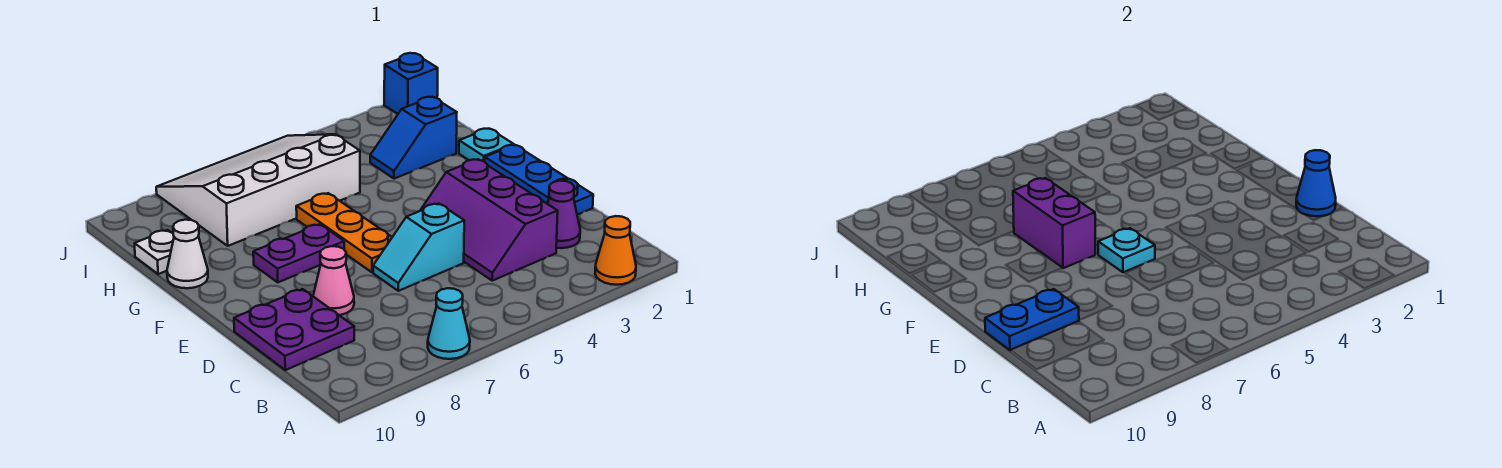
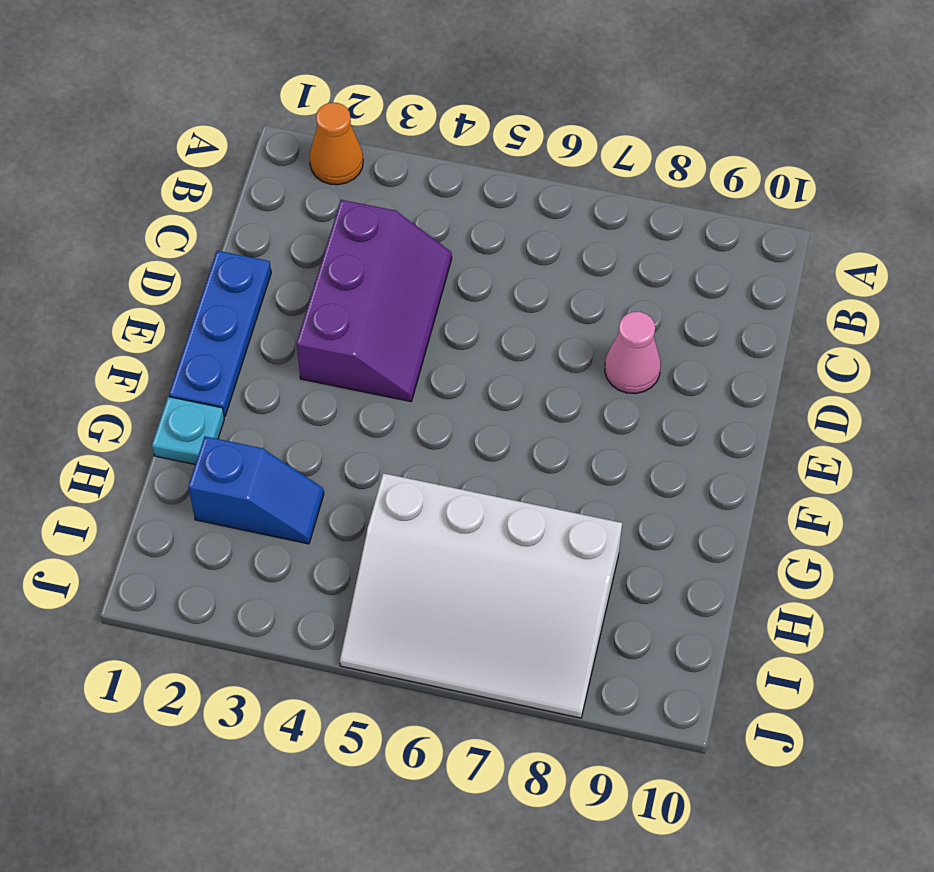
none -> cyan cone A7 level 1
none -> purple cone C2 level 1
none -> purple plate C9:D10 level 1

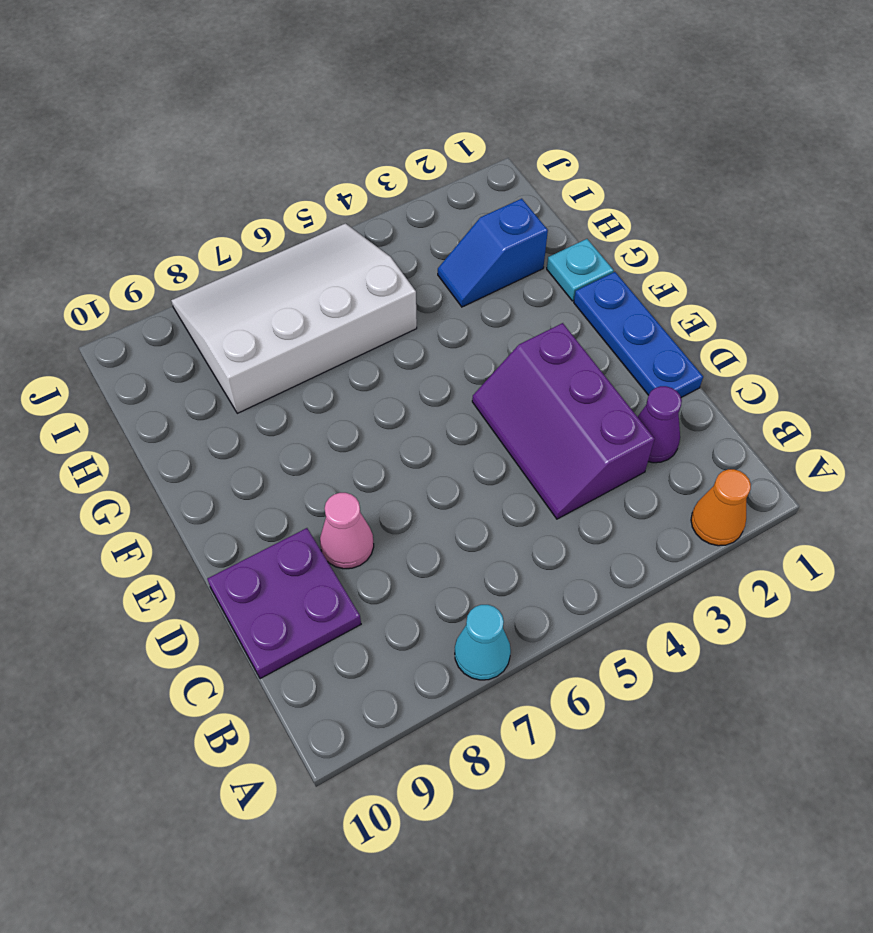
none -> cyan slope D5:D6 level 1 top 5
none -> orange plate E6:G6 level 1
none -> purple plate F7:F8 level 1

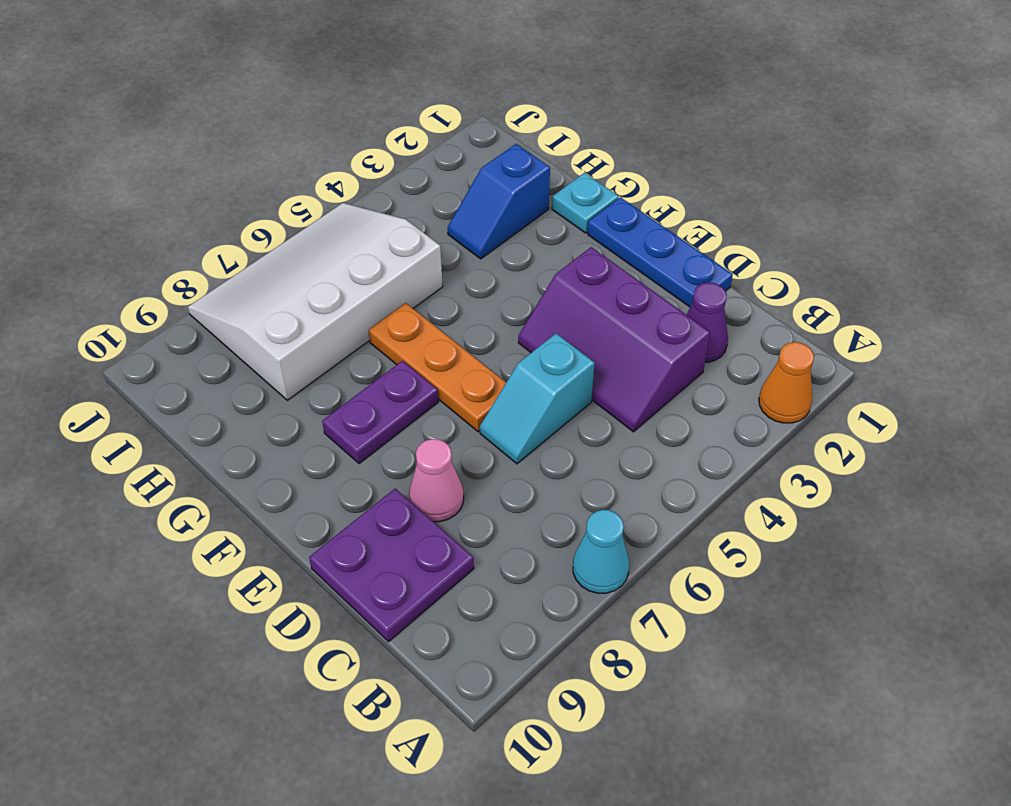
none -> white cone G10 level 1
none -> white plate H10 level 1
none -> blue brick J1 level 1

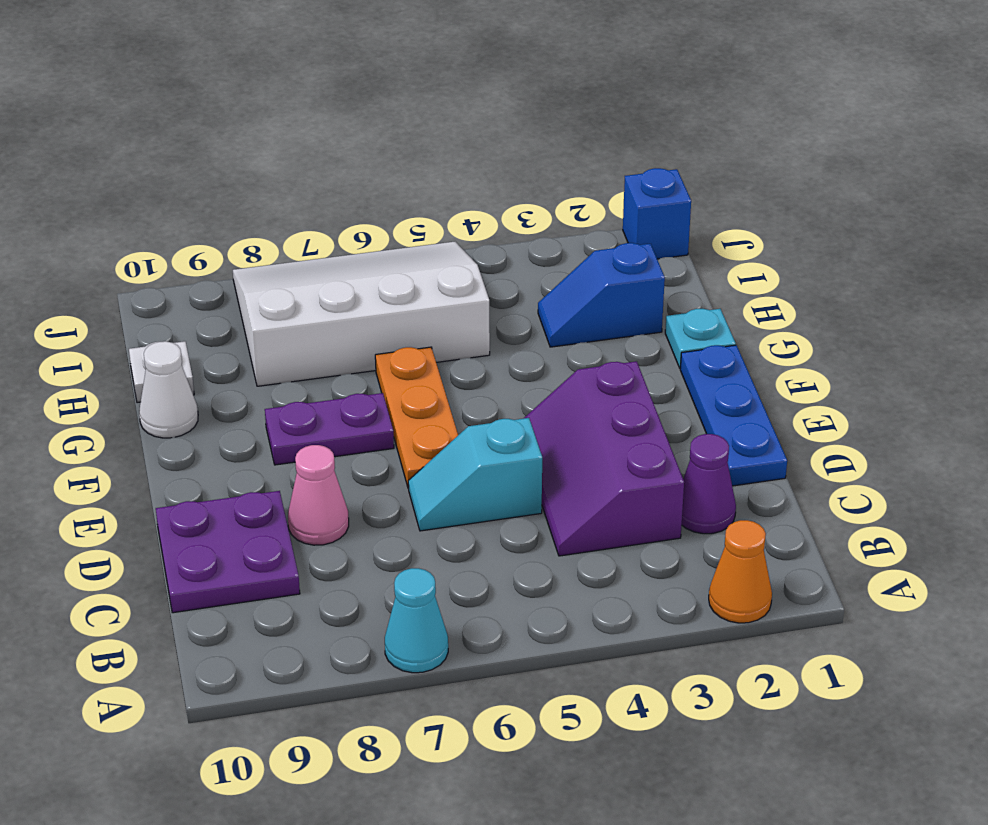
none -> blue cone D1 level 2
none -> blue plate D9:D10 level 2
none -> cyan plate E6 level 2

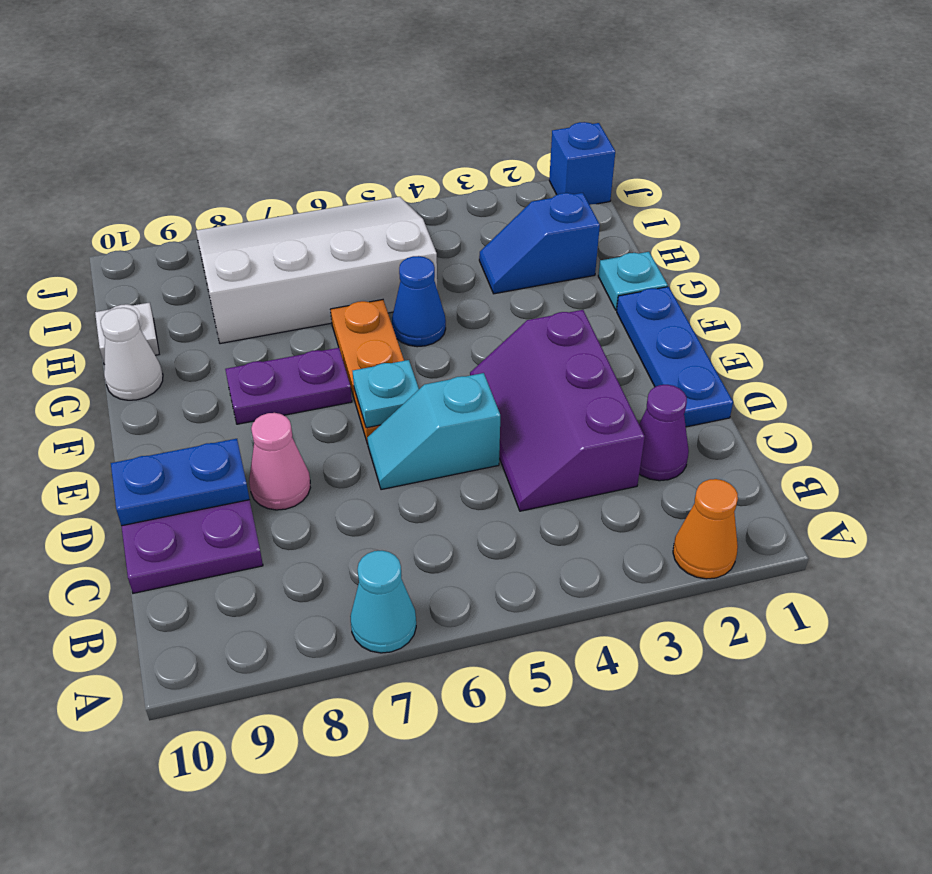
blue cone G5 level 1 -> blue cone D1 level 2
none -> purple brick F7:G7 level 2

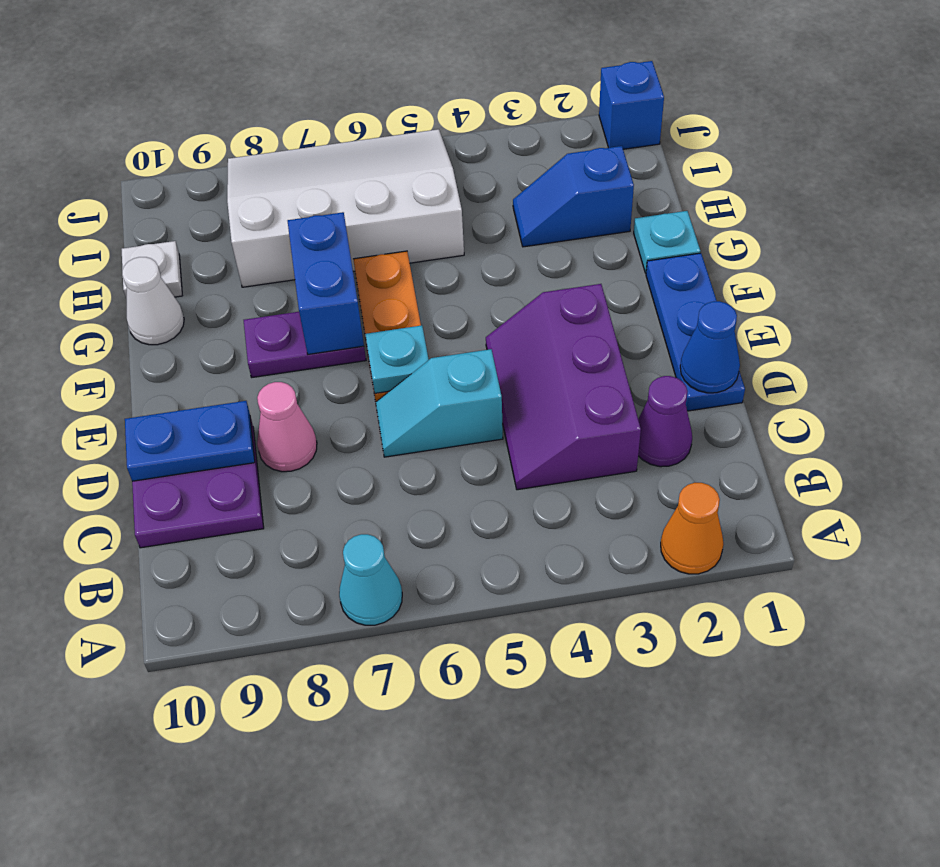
blue brick F7:G7 level 2 -> purple brick F7:G7 level 2

